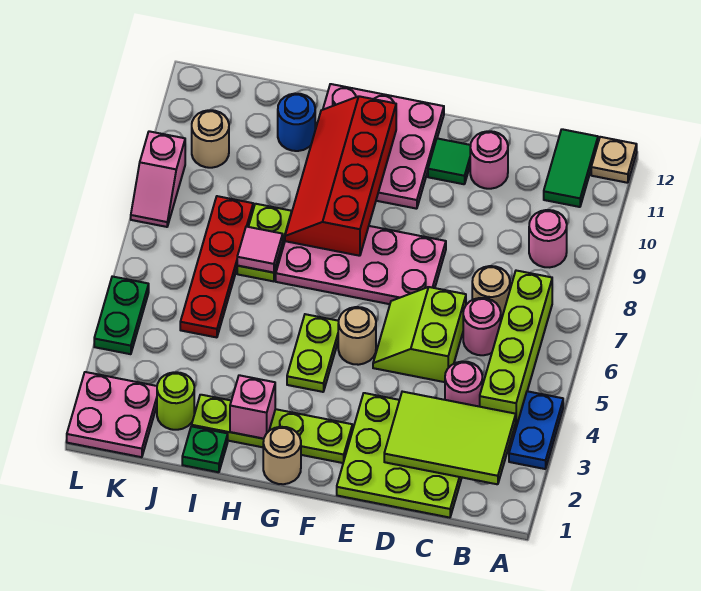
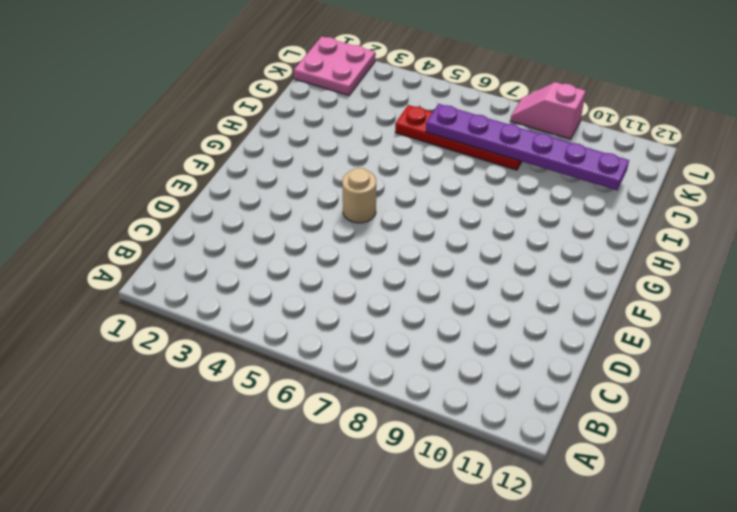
purple plate J6:J11 level 2 -> none
none -> blue plate A3:A4 level 1
none -> tan plate A12 level 1
none -> lime brick B4:B7 level 1
none -> pink round brick B9 level 1

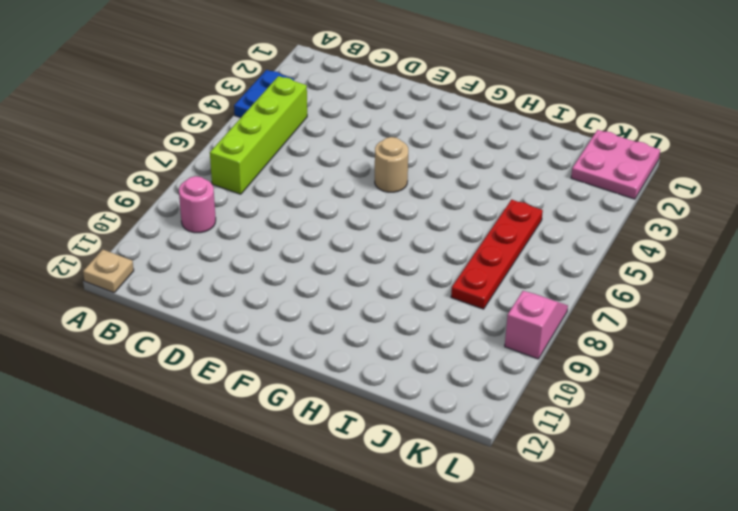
none -> green tile B11:B12 level 1
none -> lime plate C1:E3 level 1
none -> pink round brick C4 level 1
none -> pink round brick C6 level 1

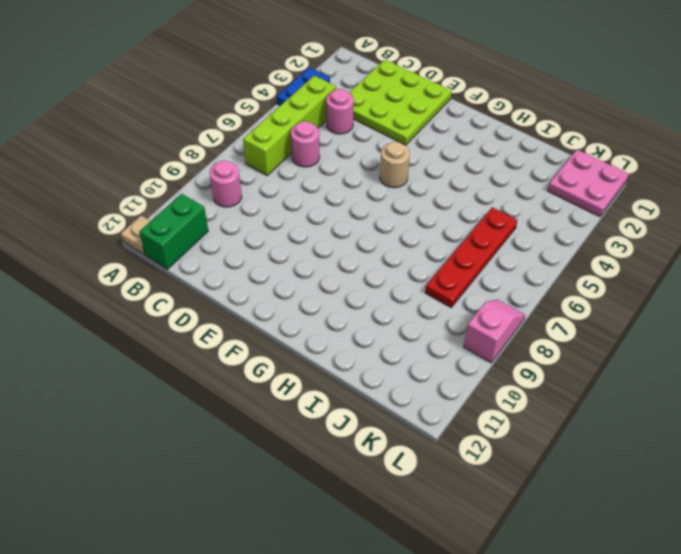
green brick B11:B12 level 1 -> green tile B11:B12 level 1
none -> tan round brick C7 level 1
none -> lime slope D5:E6 level 1 top D
none -> pink round brick D11 level 1
none -> pink plate E7:H8 level 1

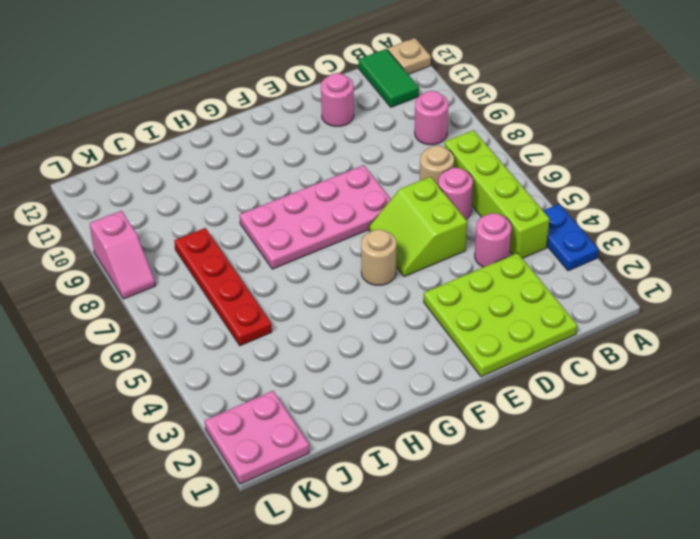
none -> green tile E11 level 1
none -> lime plate F2:I2 level 1
none -> pink plate F10:H12 level 1
none -> tan round brick G1 level 1

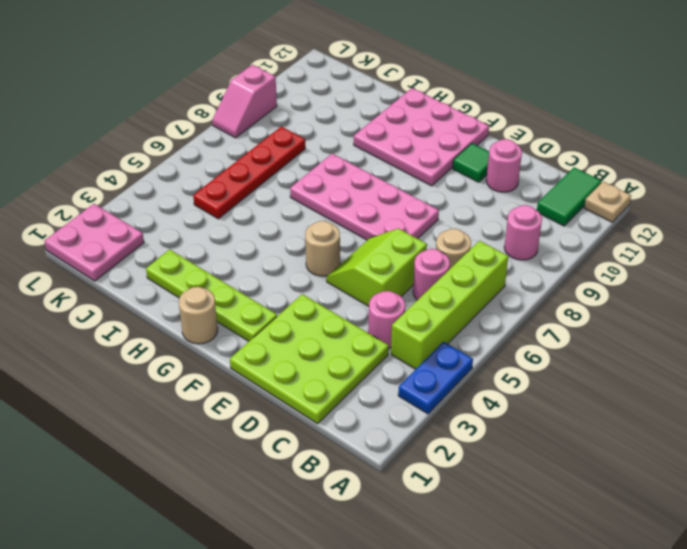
none -> lime plate G4:G5 level 1
none -> green plate I1 level 1
none -> lime plate I7:I8 level 1
none -> blue round brick I11 level 1

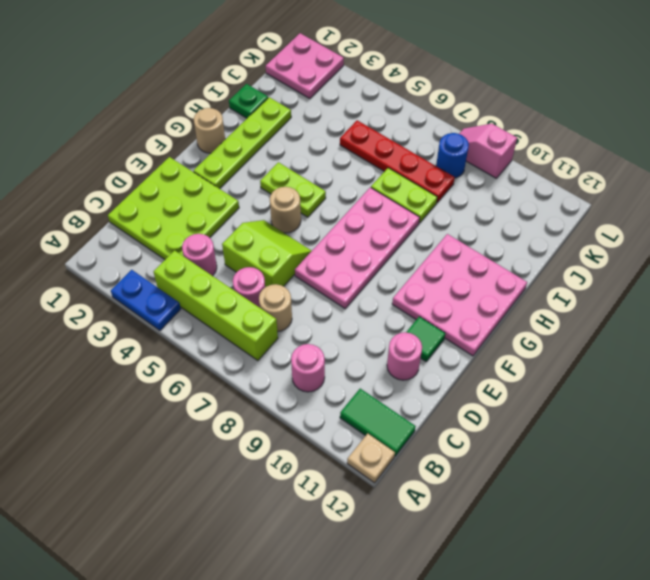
blue round brick K8 level 1 -> blue round brick I11 level 1
none -> lime round brick J2 level 1
none -> tan round brick K10 level 1
none -> green plate L4:L5 level 1
none -> lime tile B2:D3 level 2

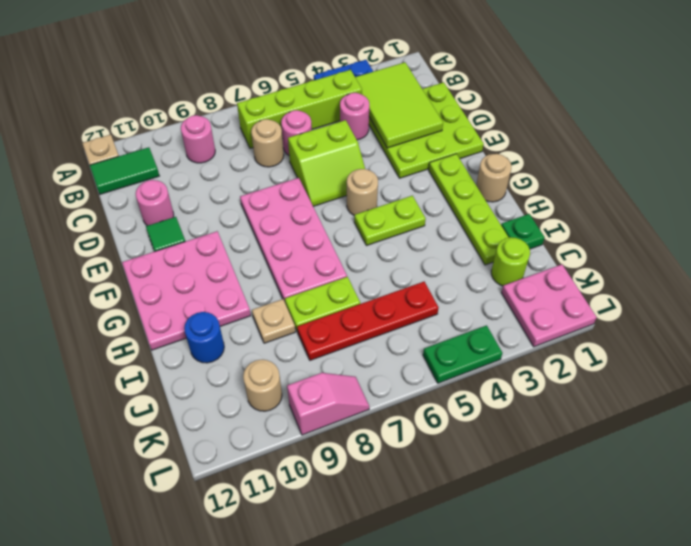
tan plate I9 level 1 -> none
none -> red slope G8:H11 level 2 top G
none -> pink brick H2 level 2
none -> pink tile I7 level 2

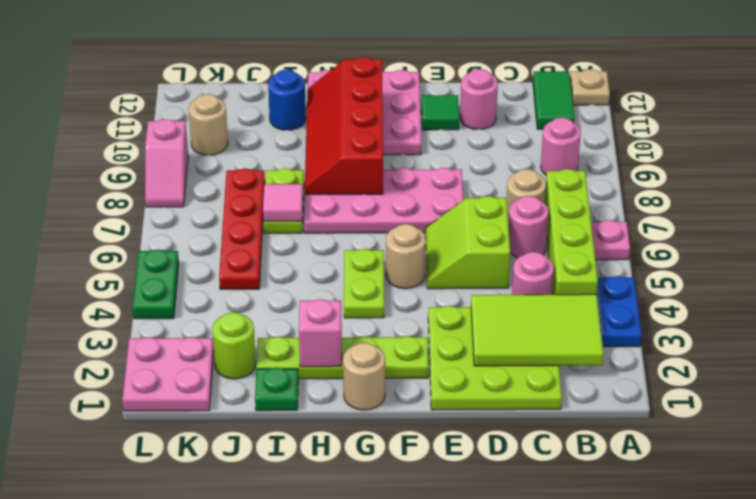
pink plate A6 level 1 -> none

